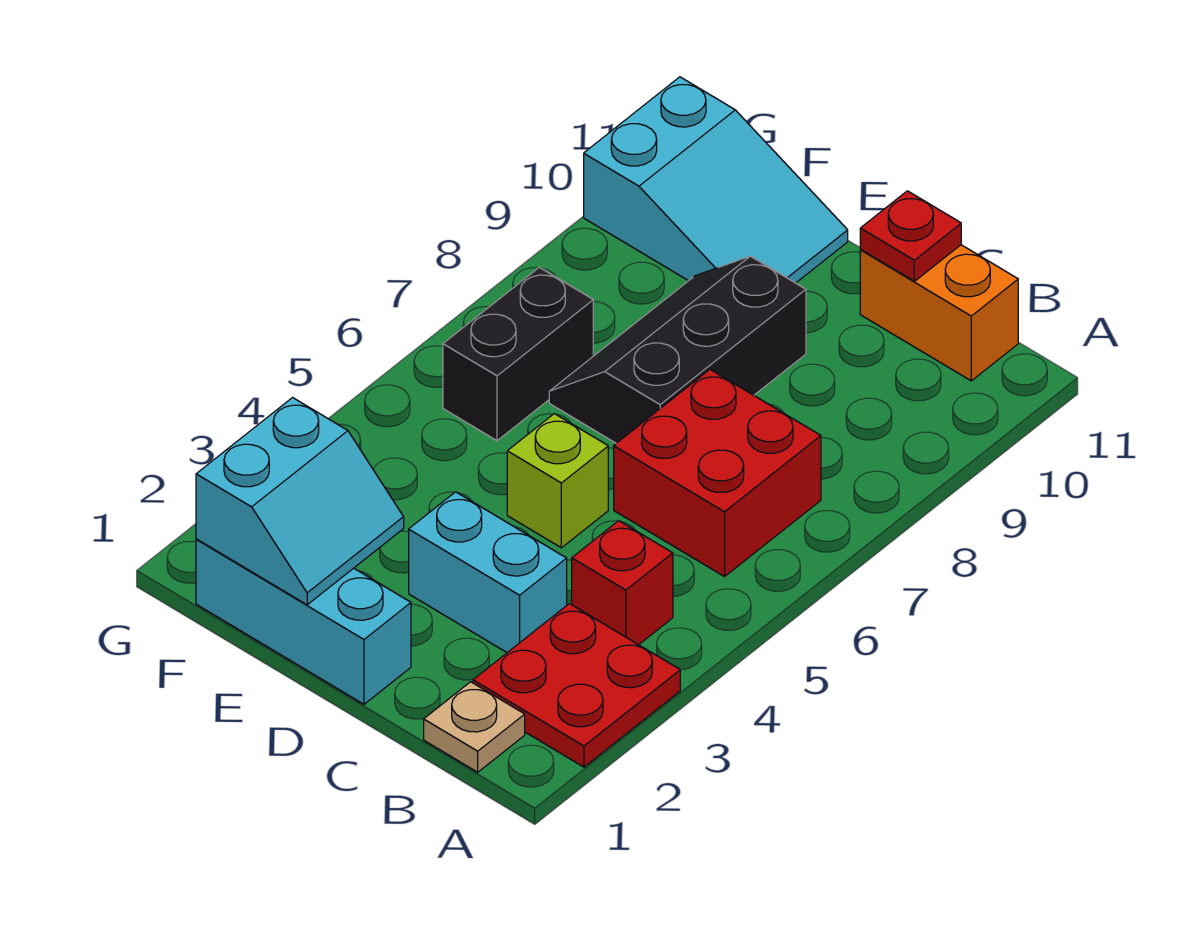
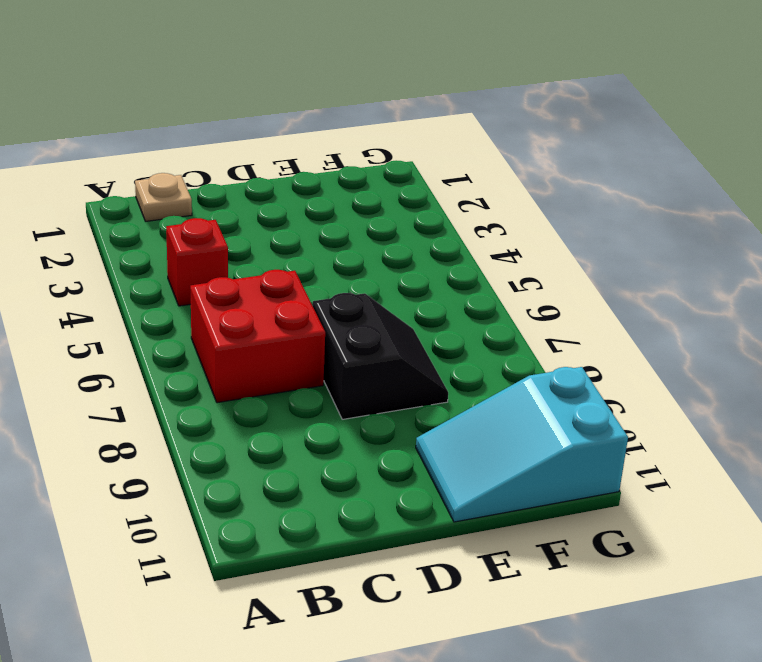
black slope D7:E8 level 1 top D -> black slope D7:E9 level 1 top D
none -> red plate A2:B3 level 1
none -> orange brick B11:C11 level 1
none -> cyan brick C3:D3 level 1

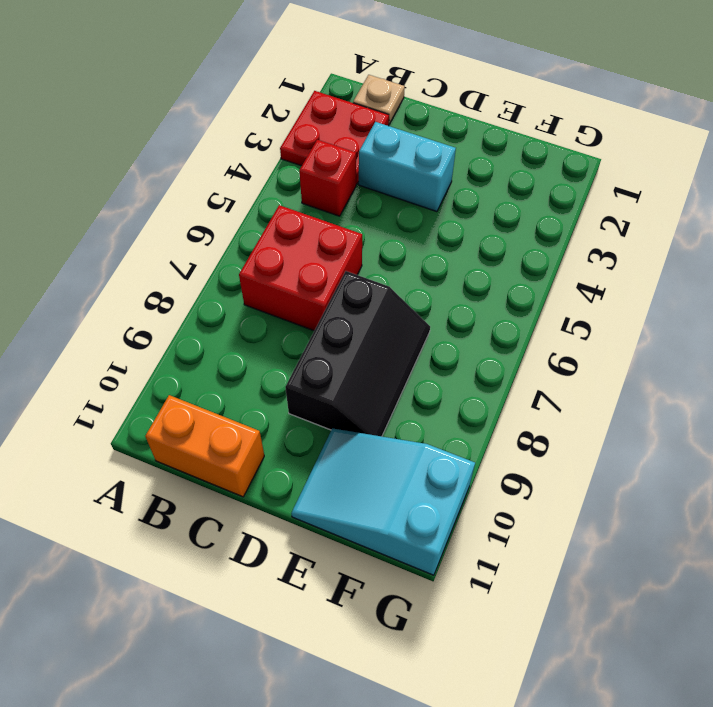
none -> cyan brick D1:F1 level 1
none -> lime brick D5 level 1
none -> black brick F6:F7 level 1

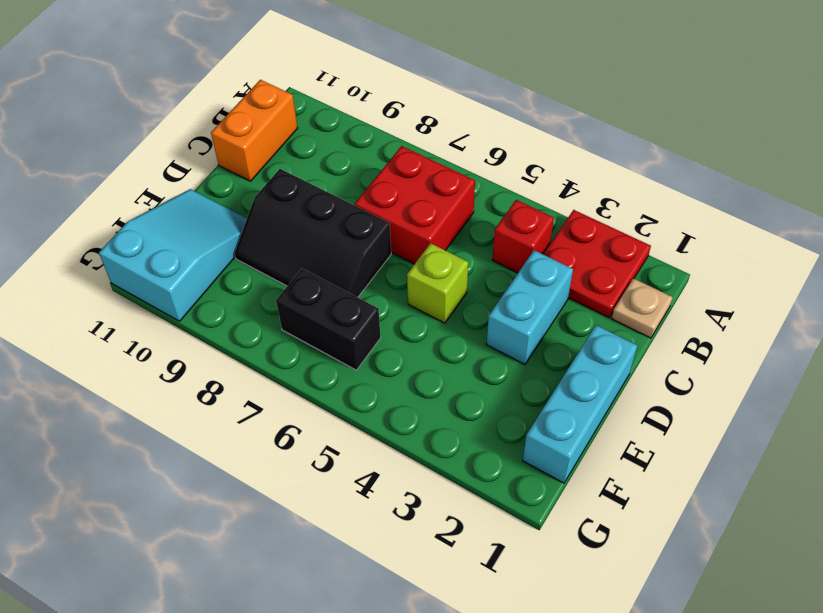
none -> red plate C11 level 2
none -> cyan slope E1:F2 level 2 top F

